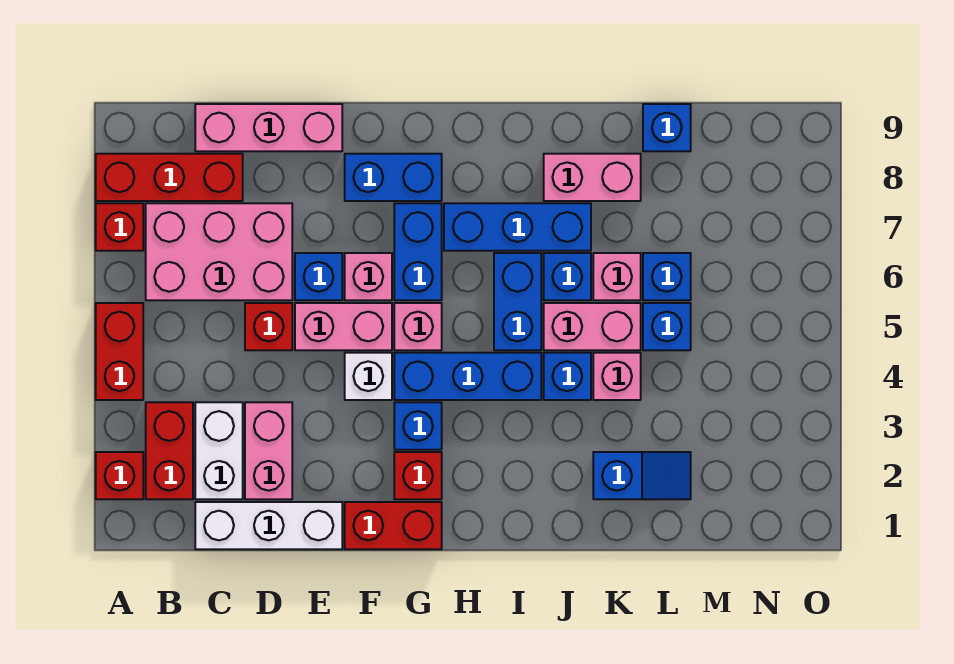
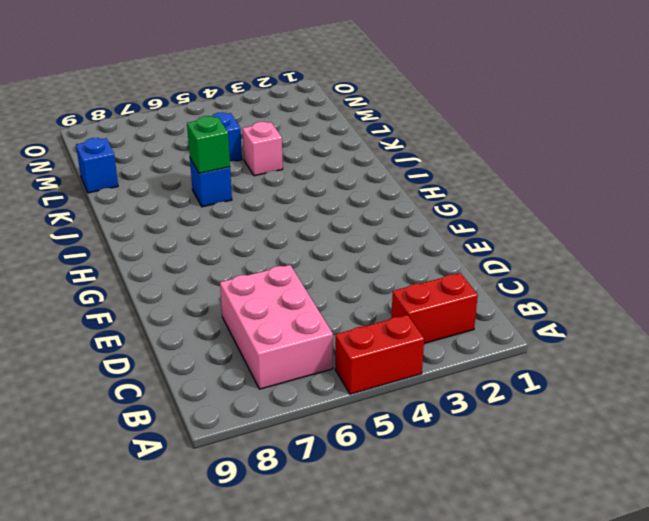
green brick J6 level 2 -> none
none -> red brick A2 level 1
none -> red brick A7 level 1
none -> red brick A8:C8 level 1
none -> white brick C1:E1 level 1

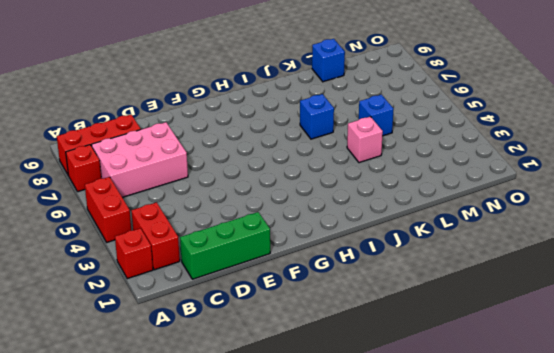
green brick C1:E1 level 1 -> white brick C1:E1 level 1
none -> white brick C2:C3 level 1
none -> pink brick C9:E9 level 1
none -> pink brick D2:D3 level 1
none -> red brick D5 level 1

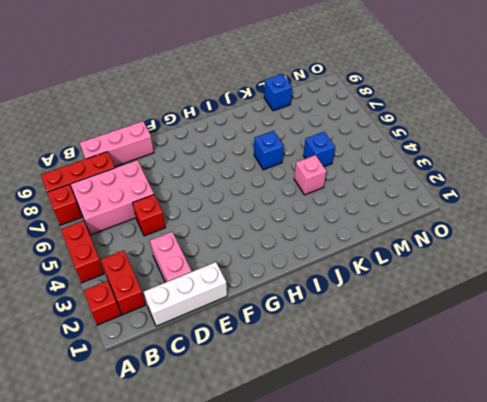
none -> white brick C2:C3 level 1
none -> pink brick E5:F5 level 1
none -> blue brick E6 level 1
none -> red brick F1:G1 level 1

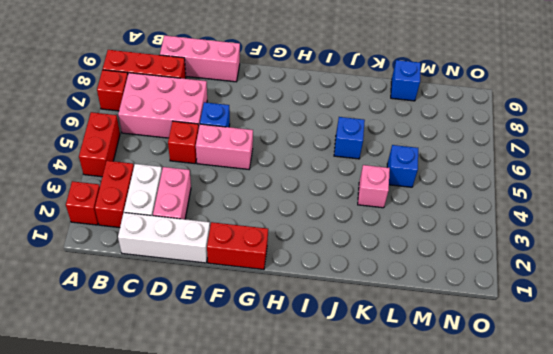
none -> white brick F4 level 1
none -> pink brick F6 level 1
none -> blue brick F8:G8 level 1
none -> red brick G2 level 1

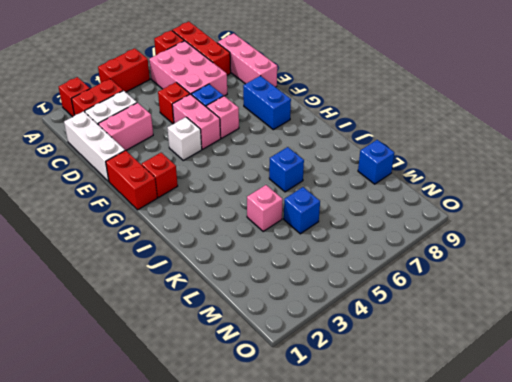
none -> blue brick G3 level 1
none -> blue brick G4:I4 level 1
none -> pink brick G5 level 1
none -> blue brick G6:G7 level 1

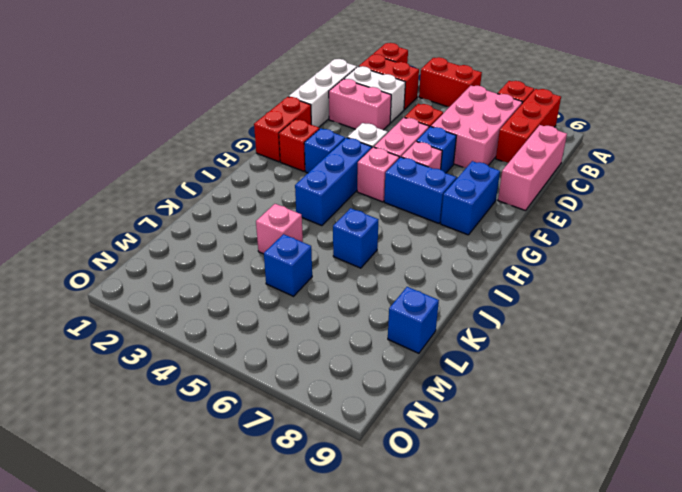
none -> blue brick H7:J7 level 1
none -> blue brick I5:I6 level 1
none -> blue brick J4 level 1
none -> pink brick J5:K5 level 1

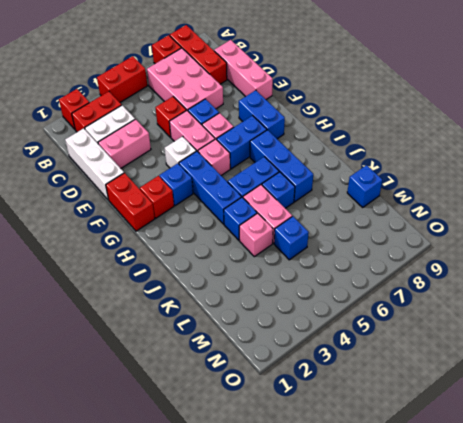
none -> pink brick J8:K8 level 1
none -> blue slope K2:L2 level 1 top K
none -> pink brick K6 level 1
none -> blue brick L6 level 1

